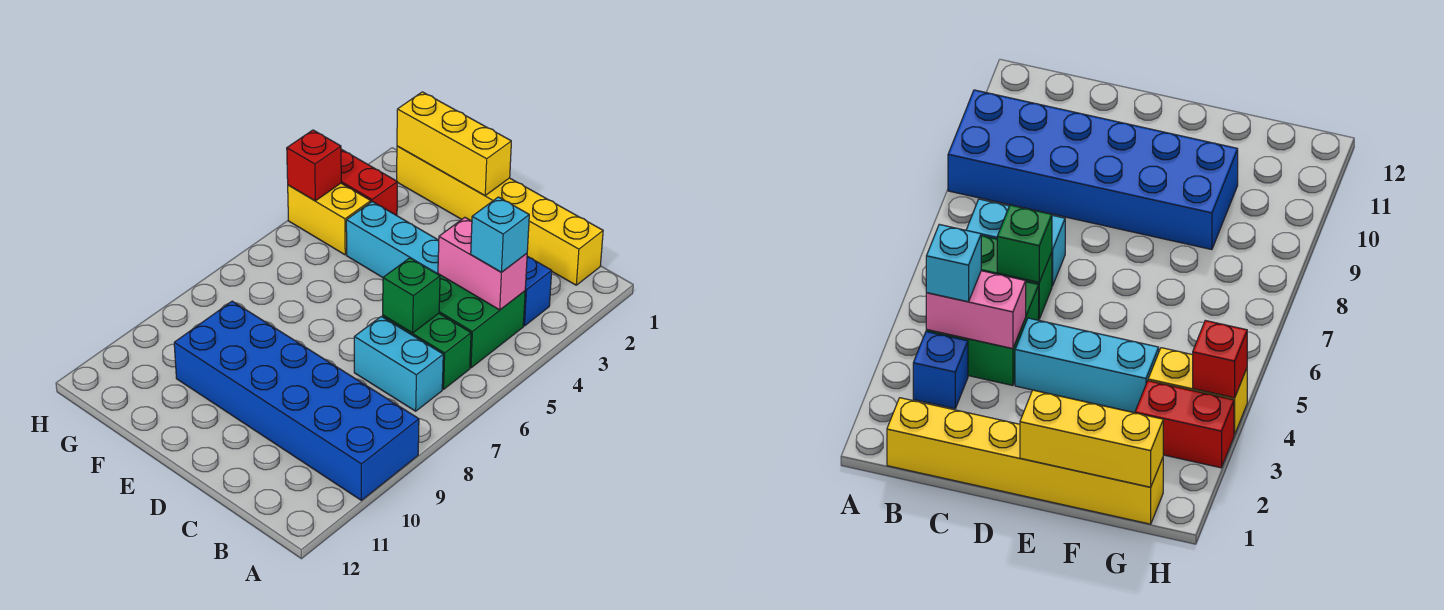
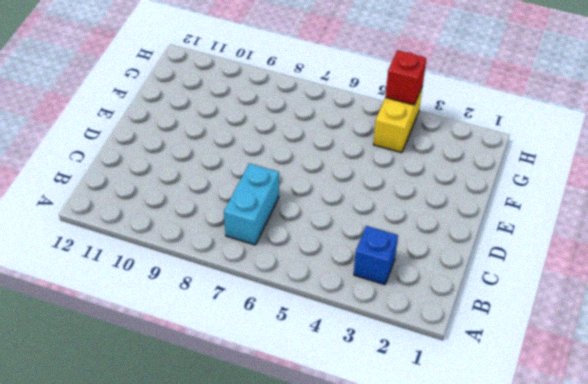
none -> blue brick A9:F10 level 1
none -> yellow brick B1:G1 level 1
none -> green brick B4:C5 level 1

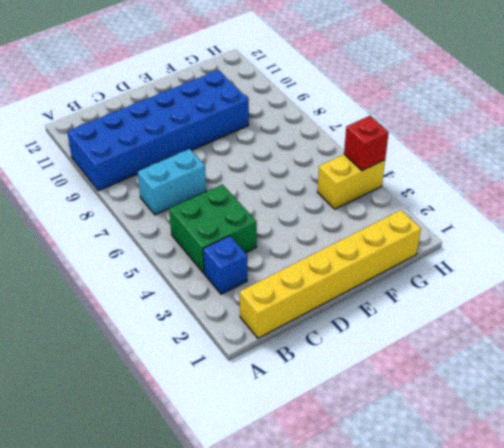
none -> green brick B6:C6 level 1
none -> cyan brick D4:F4 level 1
none -> red brick G3:H3 level 1

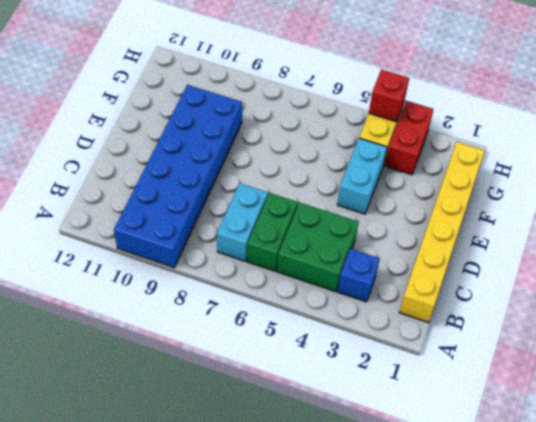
cyan brick E4:F4 level 1 -> cyan brick D4:F4 level 1
none -> pink brick B4:C4 level 2
none -> green brick C6 level 2
none -> yellow brick E1:G1 level 2

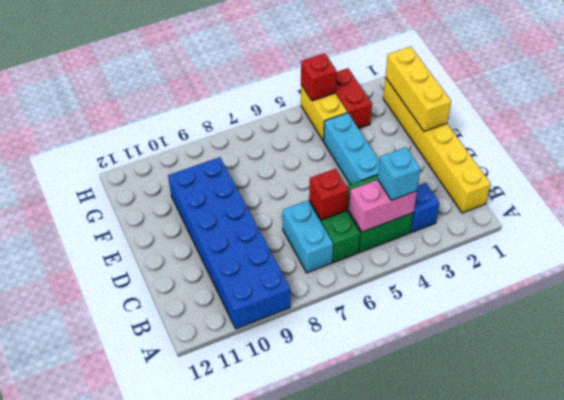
pink brick B4:B5 level 2 -> pink brick B4:C4 level 2
red brick C6 level 2 -> green brick C6 level 2

